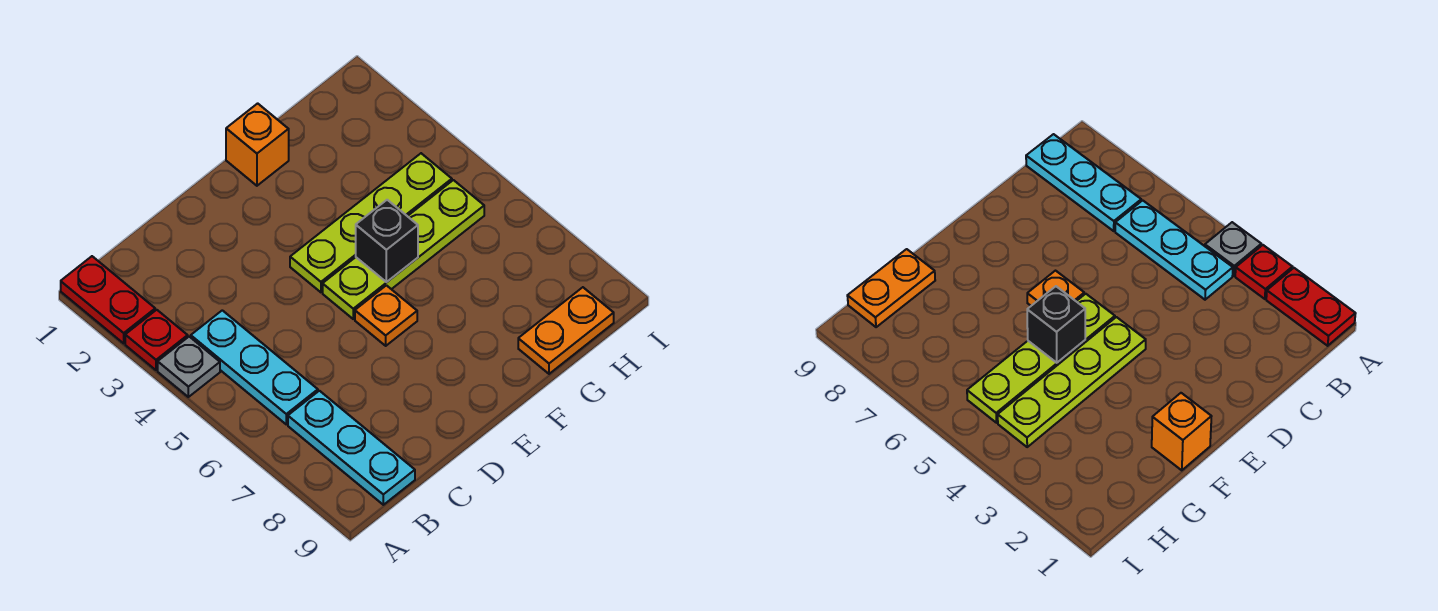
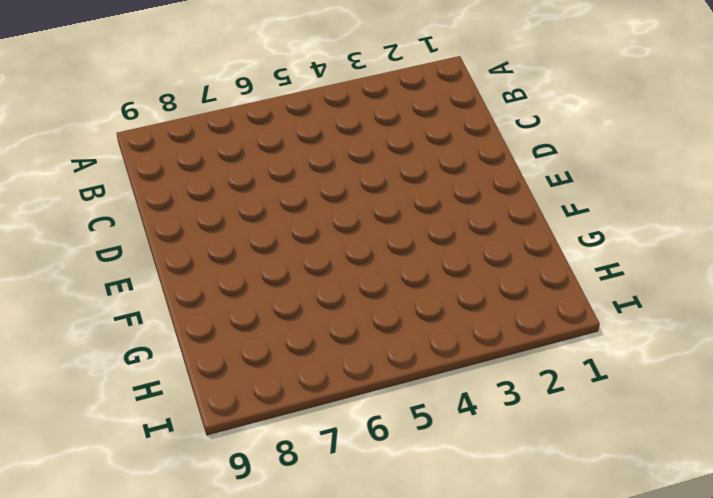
none -> red plate A1:A2 level 1
none -> red plate A3 level 1

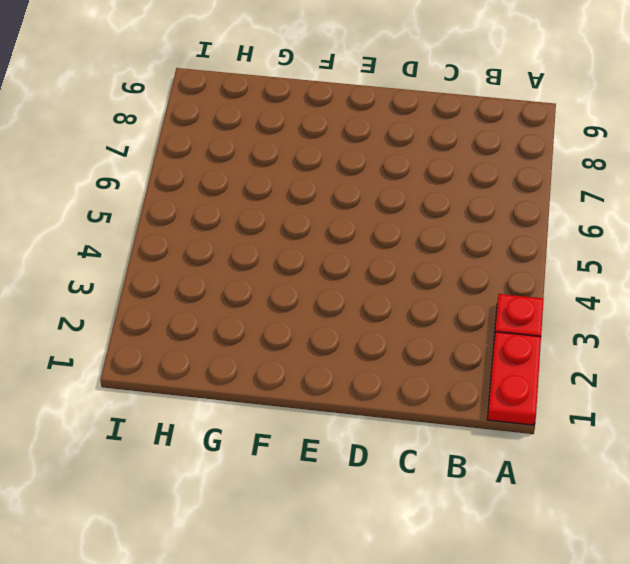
none -> grey plate A4 level 1
none -> cyan plate B4:B6 level 1

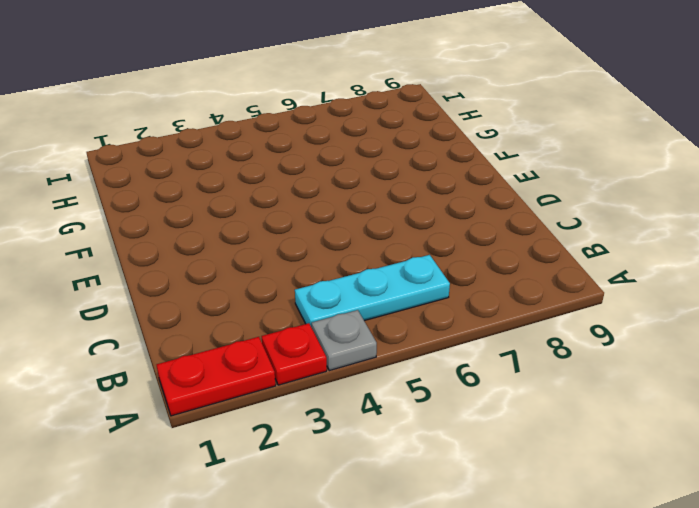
none -> cyan plate B7:B9 level 1
none -> lime plate E4:H4 level 1

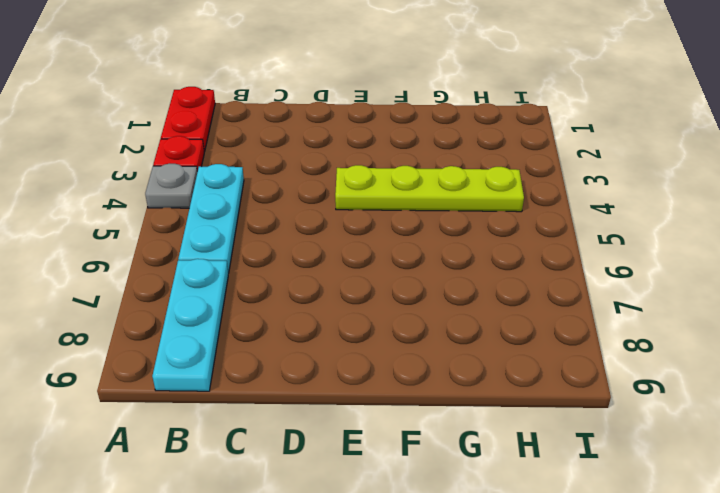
none -> lime plate E5:H5 level 1
none -> orange plate E6 level 1

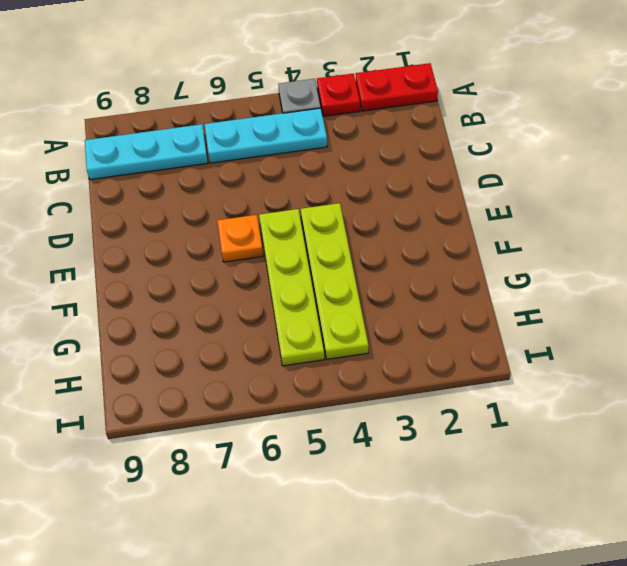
none -> orange brick F1 level 1
none -> orange plate G9:H9 level 1

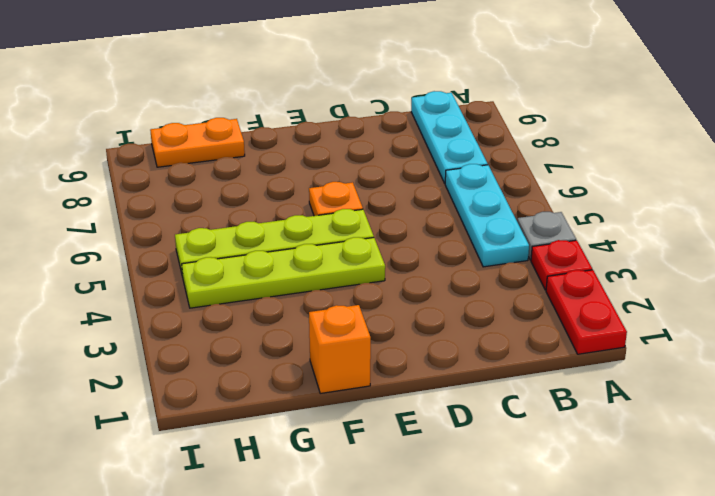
none -> black brick F5 level 2

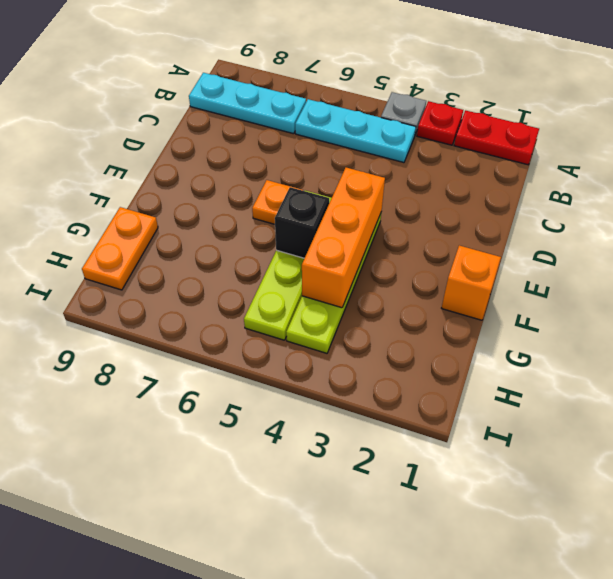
orange brick E4:G4 level 2 -> none

